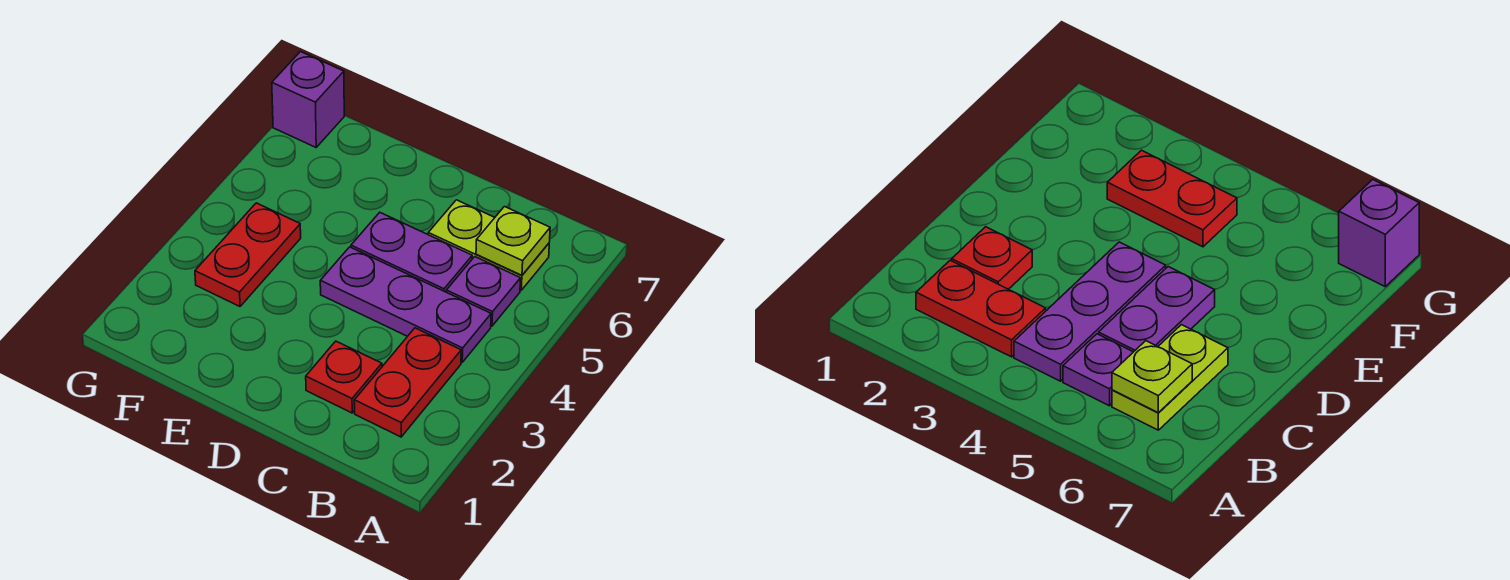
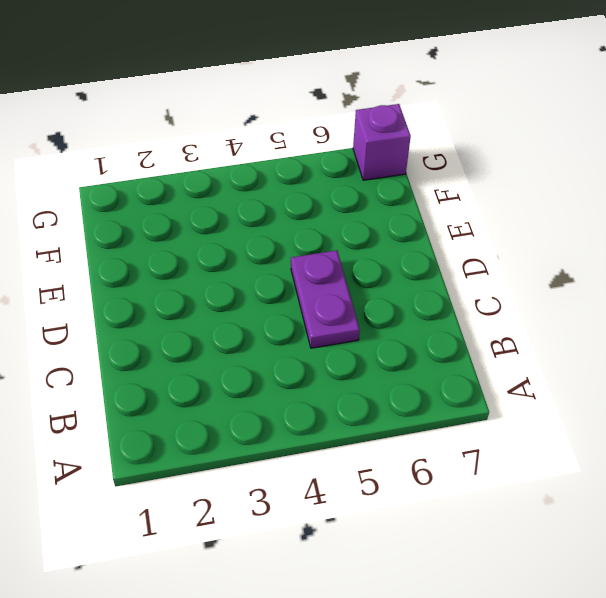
none -> red plate B2:B3 level 1
none -> purple plate B4:D4 level 1

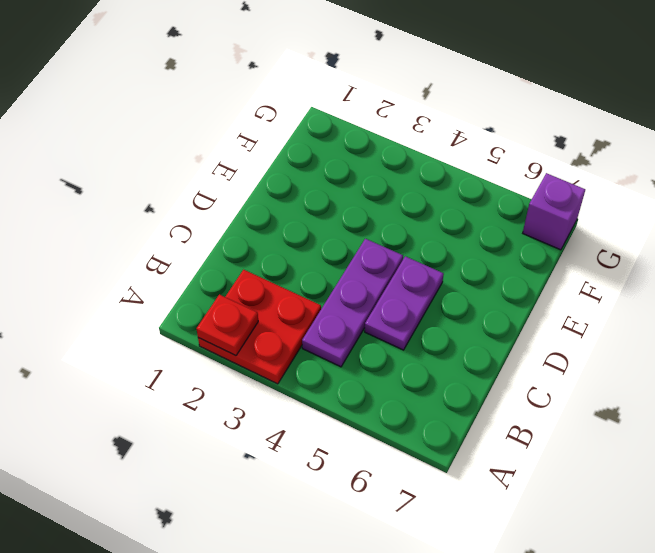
red plate A2:B3 level 1 -> red plate B2:B3 level 1
red plate A2 level 2 -> red plate C2 level 1
none -> purple plate B5 level 1
none -> lime plate B6:C6 level 1

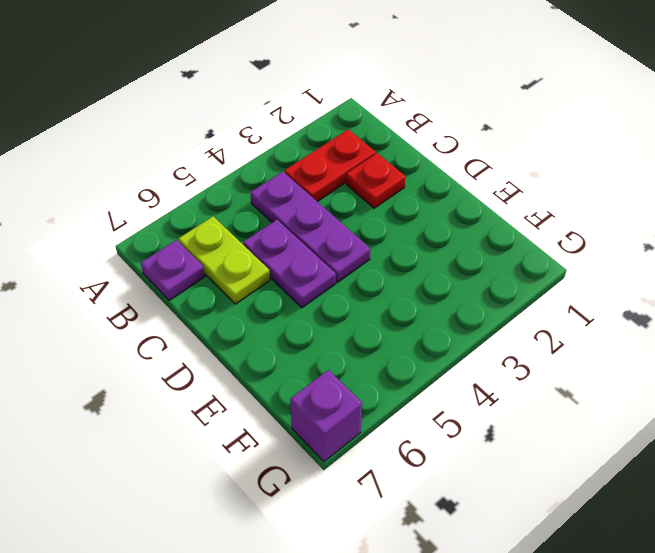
purple plate B7 level 1 -> purple plate B5 level 1
none -> red plate F3:F4 level 1
none -> lime plate B6 level 2

